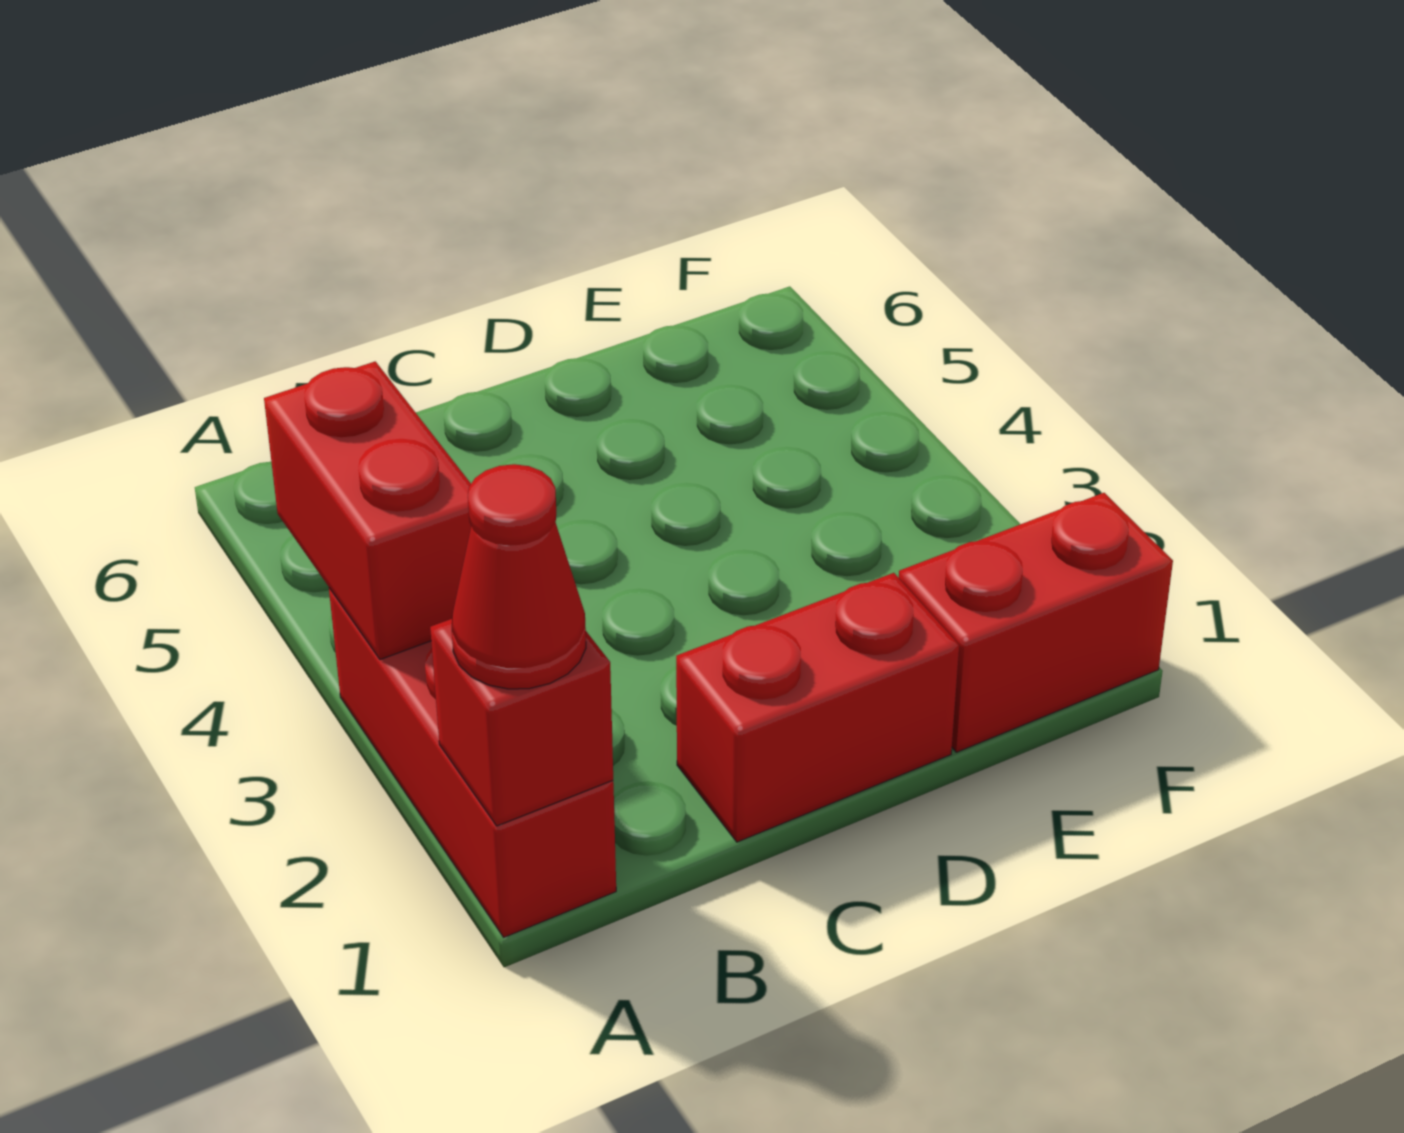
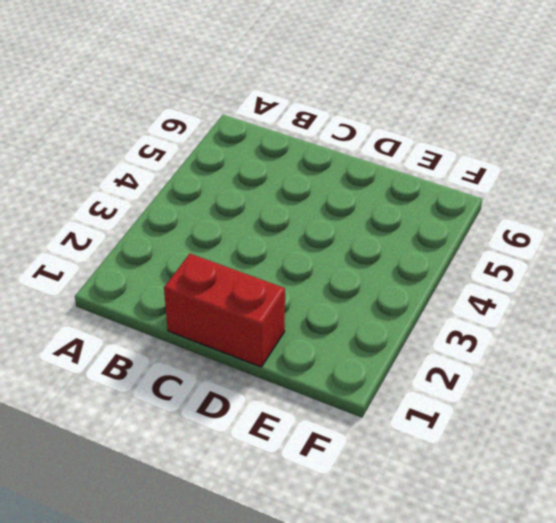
none -> red brick A1:A3 level 1
none -> red brick E1:F1 level 1

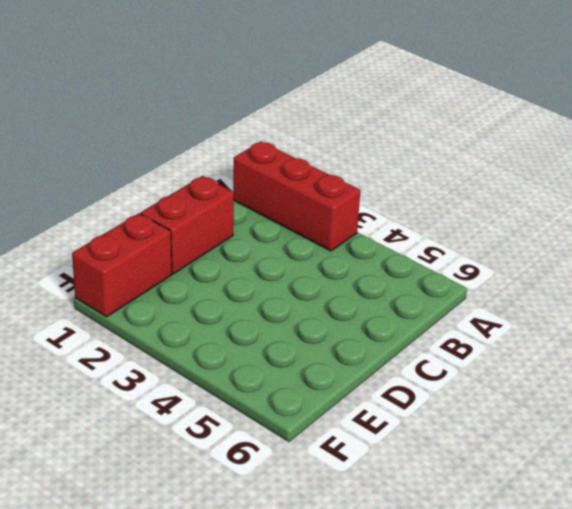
none -> red brick A1 level 2
none -> red brick A3:A4 level 2

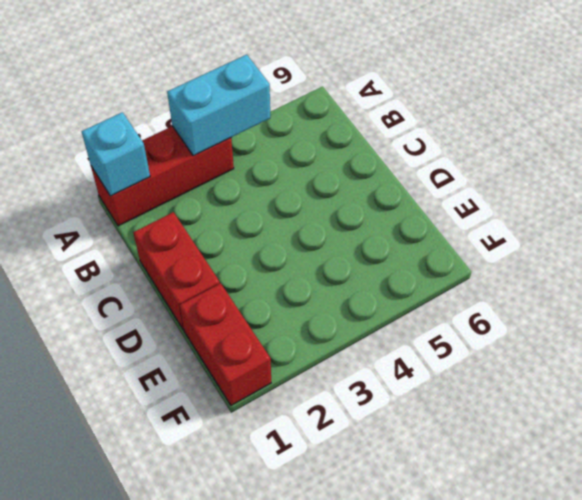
cyan brick A1 level 2 -> red brick A1 level 2
cyan brick A3:A4 level 2 -> red brick A3:A4 level 2
none -> red cone A1 level 3

